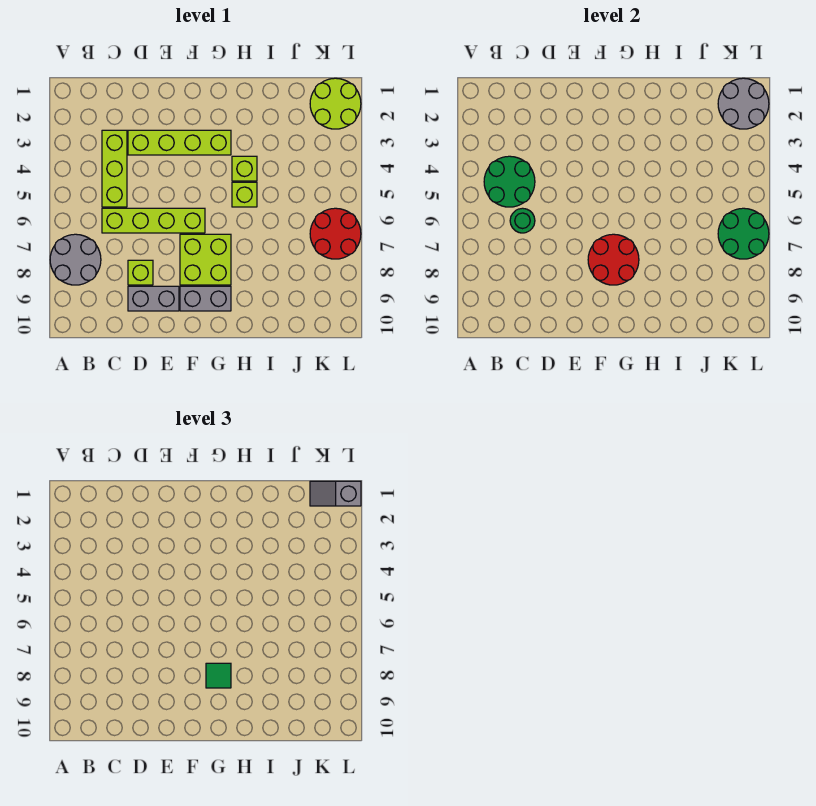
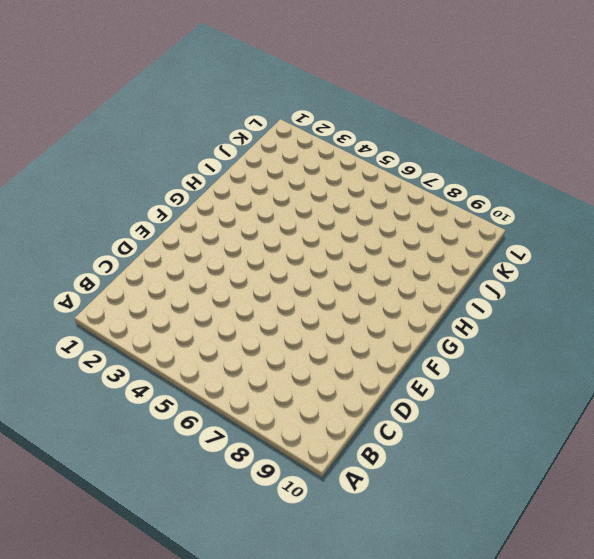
none -> grey round brick A7:B8 level 1
none -> lime brick C3:C5 level 1
none -> lime brick C6:F6 level 1

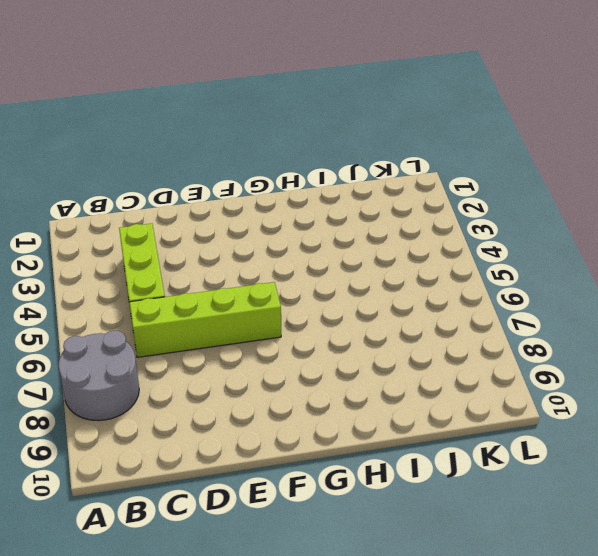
none -> lime brick D3:G3 level 1
none -> lime brick D8 level 1
none -> grey brick D9:E9 level 1

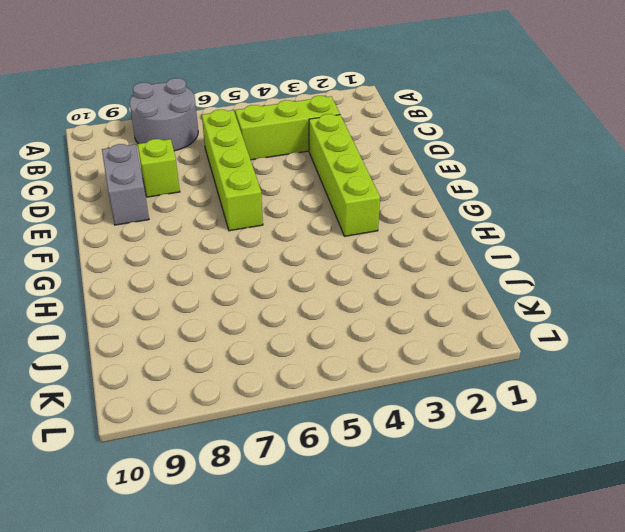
none -> lime brick F7:G8 level 1
none -> grey brick F9:G9 level 1
none -> lime brick H4 level 1

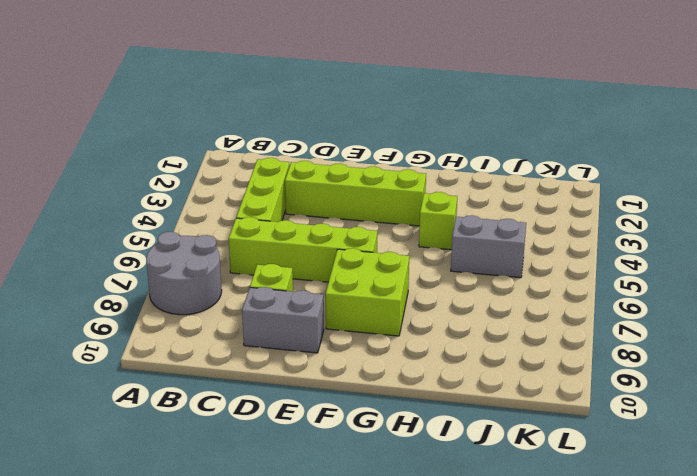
grey brick I5:J5 level 1 -> grey brick F9:G9 level 1
none -> lime brick H5 level 1
none -> lime round brick K1:L2 level 1
none -> red round brick K6:L7 level 1

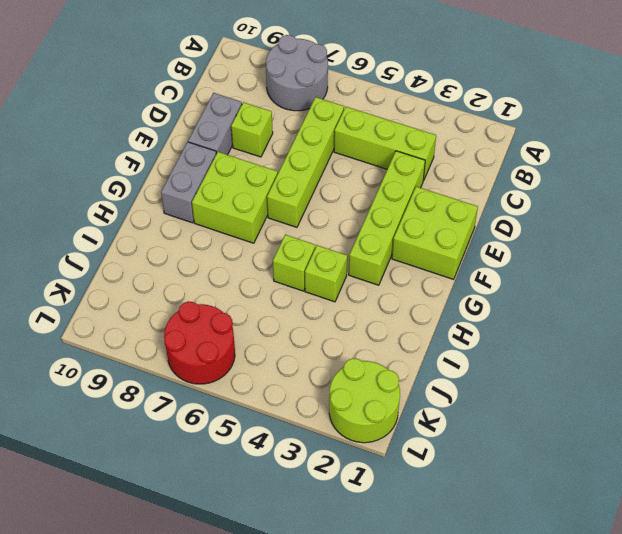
lime brick E1:F2 level 1 -> none
none -> green round brick B4:C5 level 2
none -> green round brick C6 level 2
none -> red round brick F7:G8 level 2

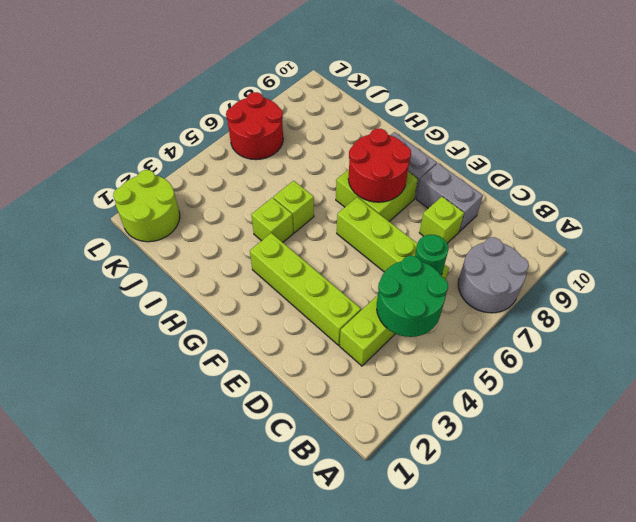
none -> grey round brick K1:L2 level 2
none -> green round brick K6:L7 level 2
none -> green tile G8 level 3

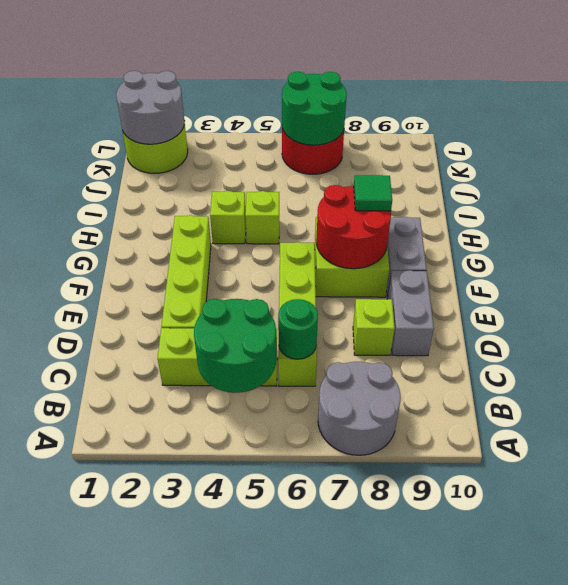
none -> grey slope K1:L1 level 3 top L

